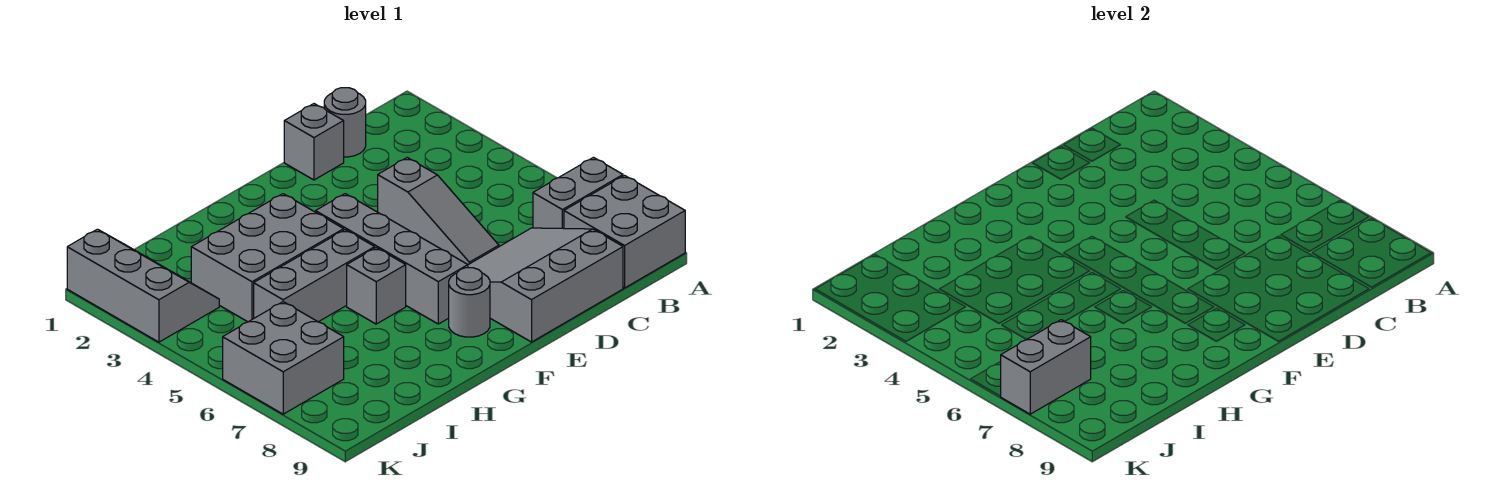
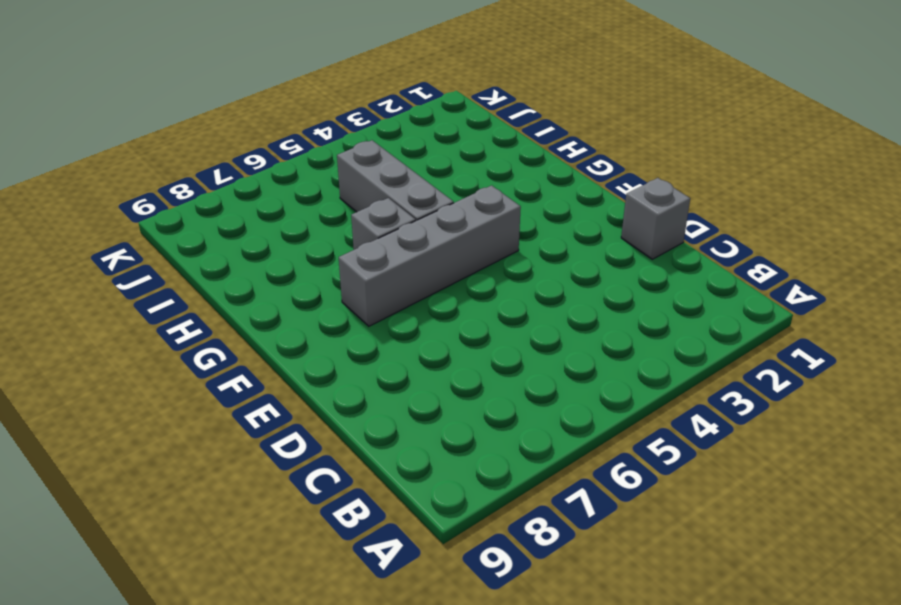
none -> grey brick A7:B7 level 1
none -> grey brick A8:B9 level 1
none -> grey round brick C1 level 1

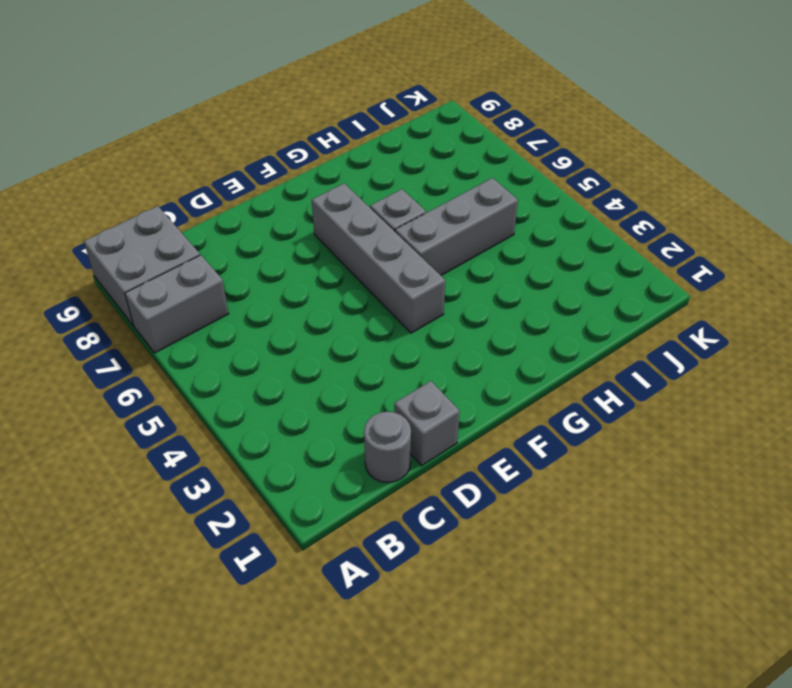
none -> grey slope C7:E9 level 1 top 9
none -> grey slope D4:D6 level 1 top 4
none -> grey round brick F8 level 1

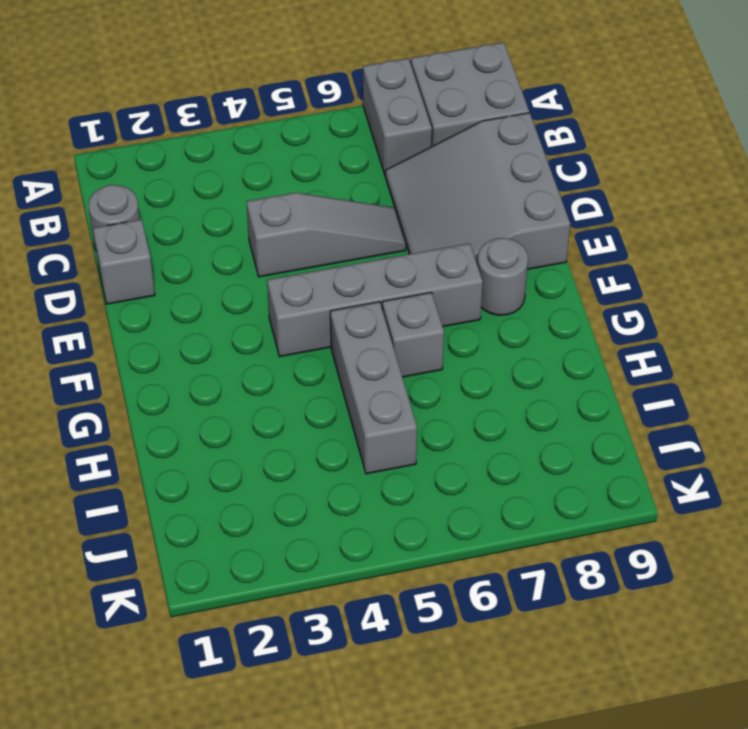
none -> grey brick G3:I4 level 1
none -> grey slope J1:K3 level 1 top K
none -> grey brick J6:K7 level 1

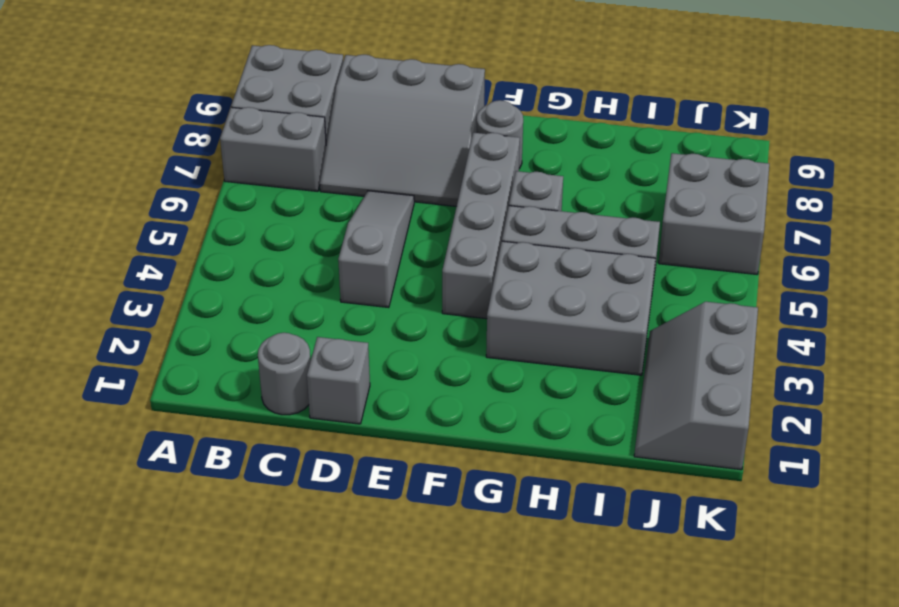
none -> grey brick J7:K7 level 2

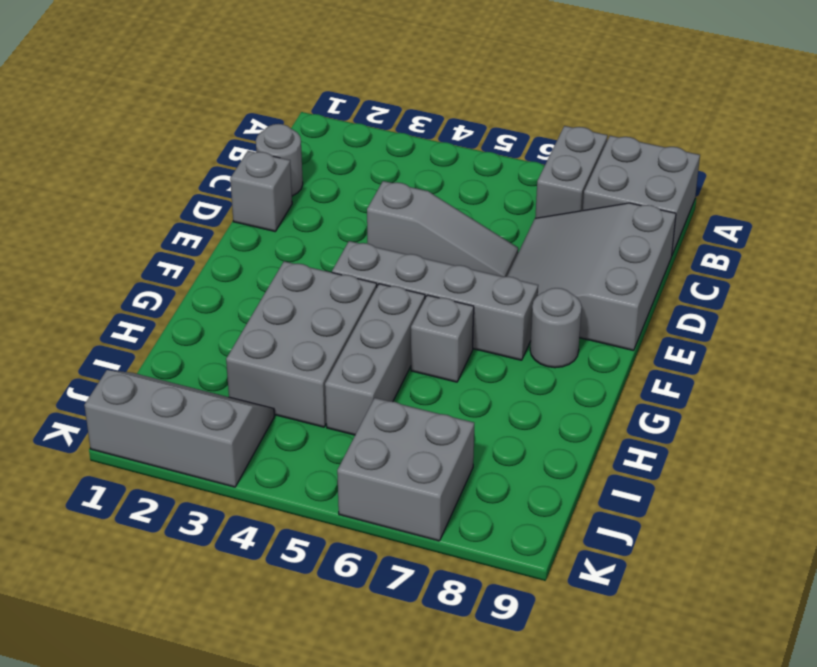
none -> grey brick J7:K7 level 2

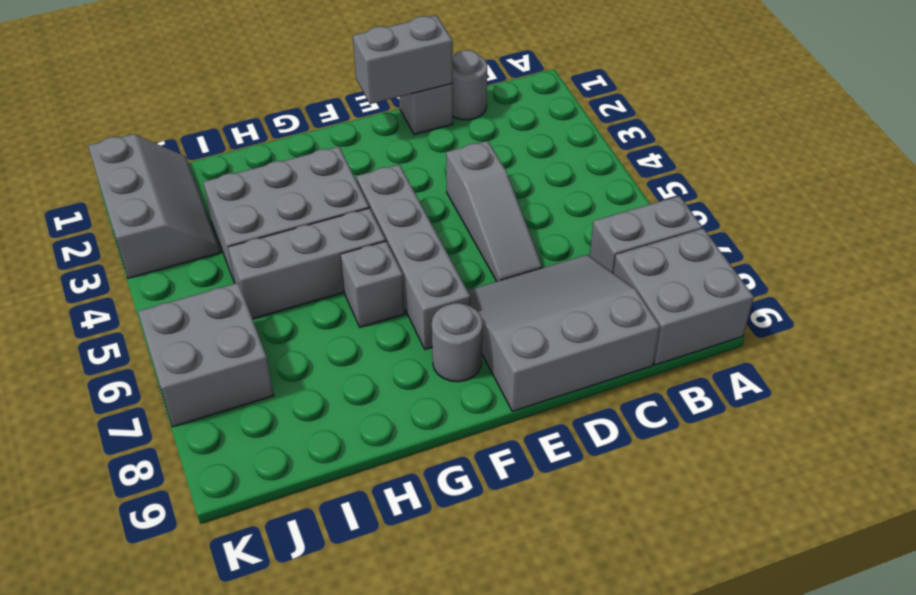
grey brick D1:E1 level 2 -> grey brick J7:K7 level 2

